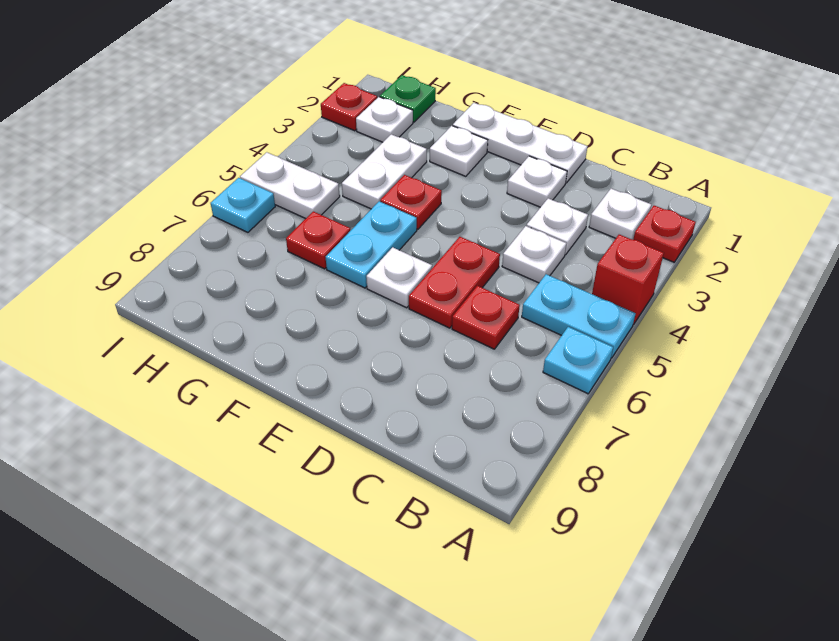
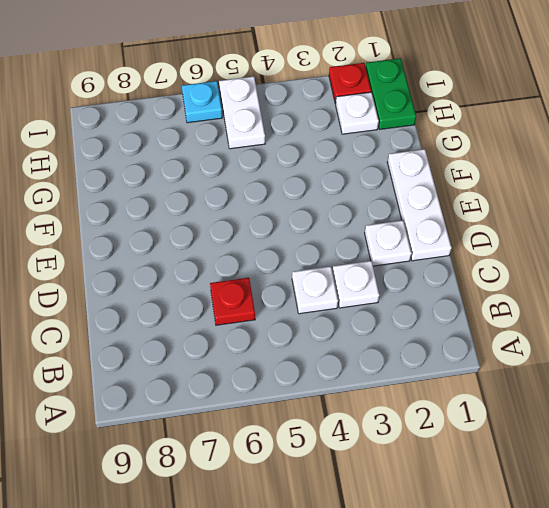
green plate H1:I1 level 1 -> green plate H1 level 1
none -> red plate A2 level 1
none -> red brick A4 level 1
none -> cyan plate A5:B5 level 1

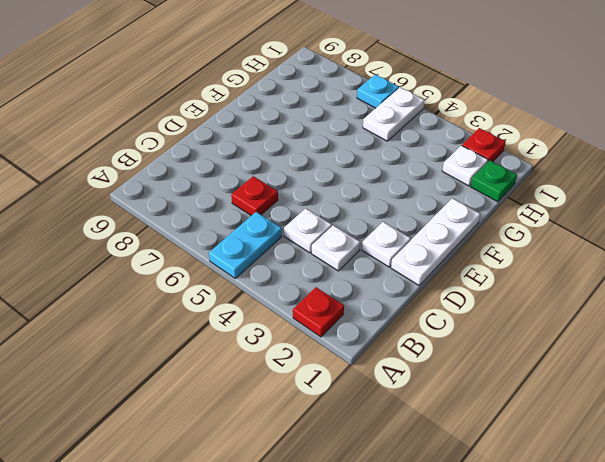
none -> red brick A4 level 1
none -> cyan plate A6 level 1
none -> white plate B2 level 1

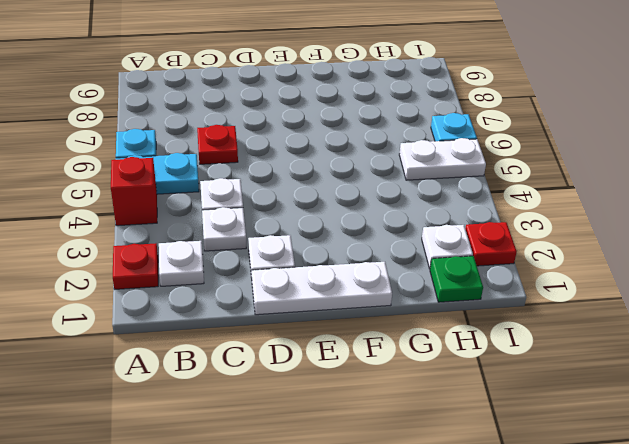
none -> red plate D5:D6 level 1
none -> white plate E6 level 1
none -> white plate F2 level 1

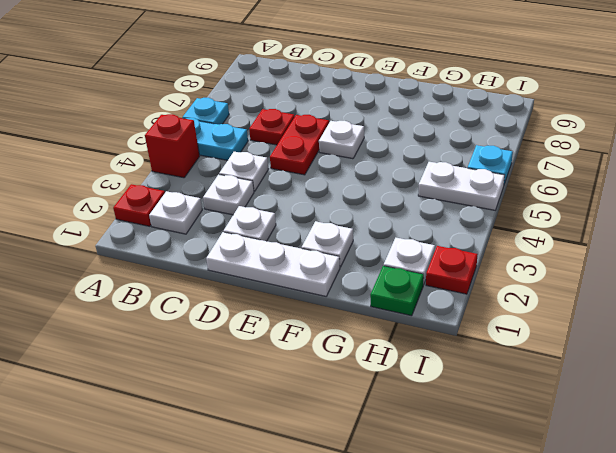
none -> red plate F4 level 1
none -> cyan plate F5:F6 level 1
none -> white plate G3:G4 level 1

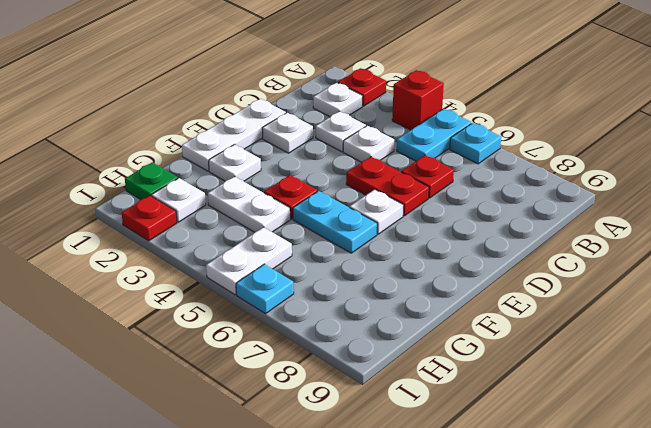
none -> red plate G6 level 1

